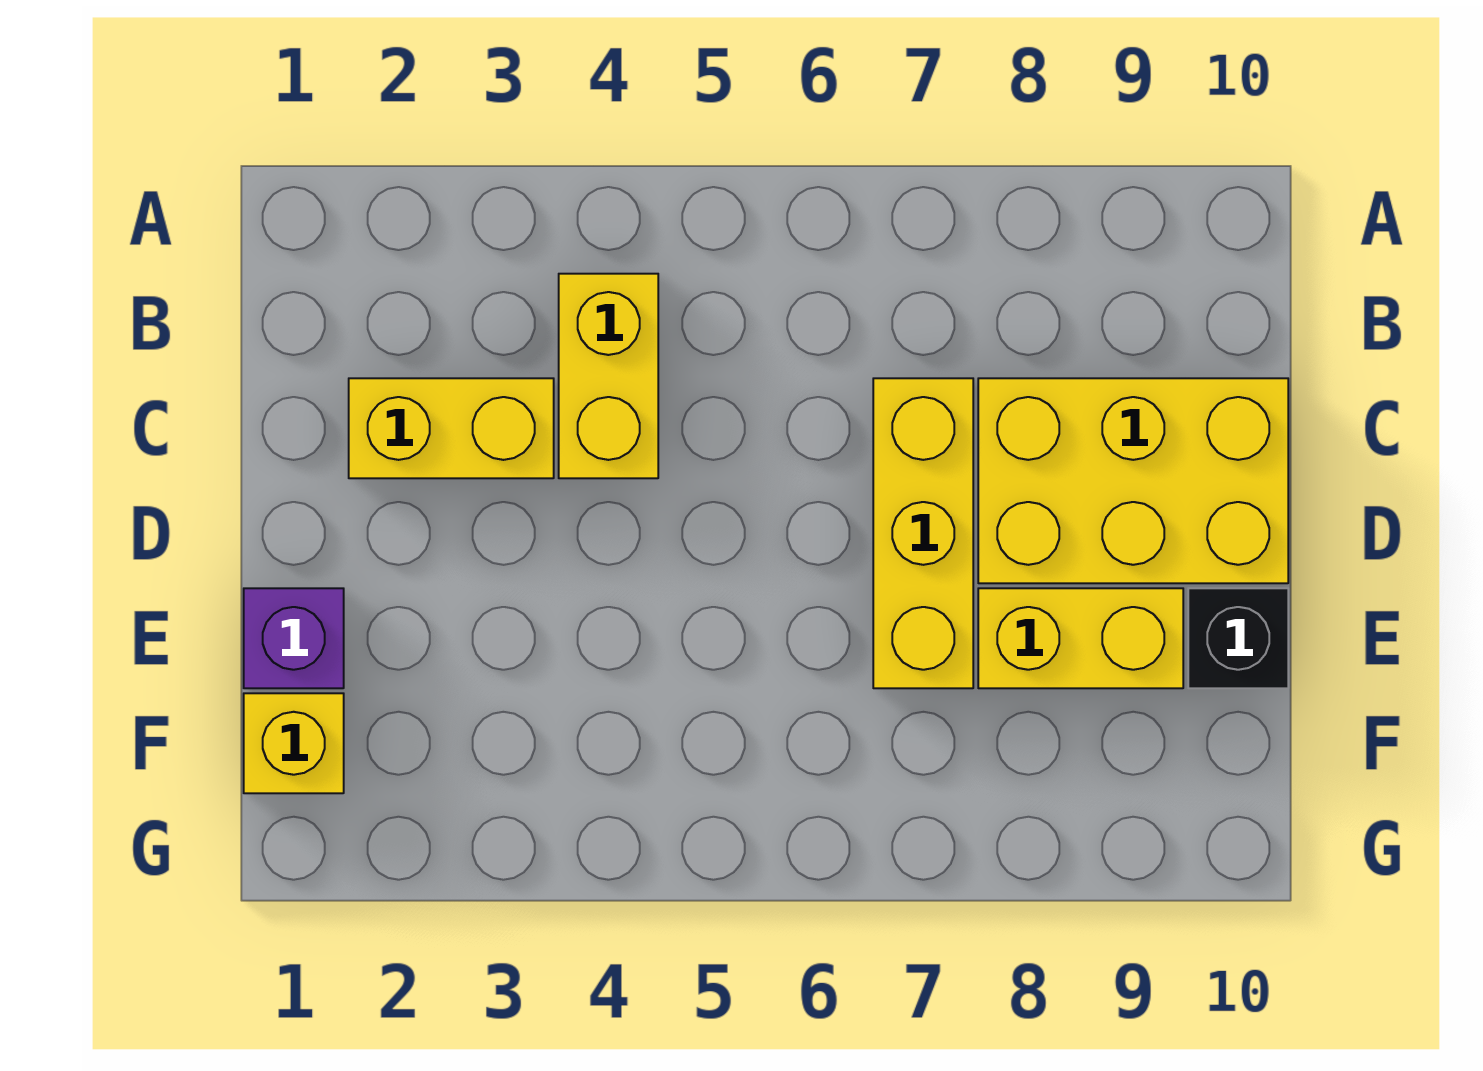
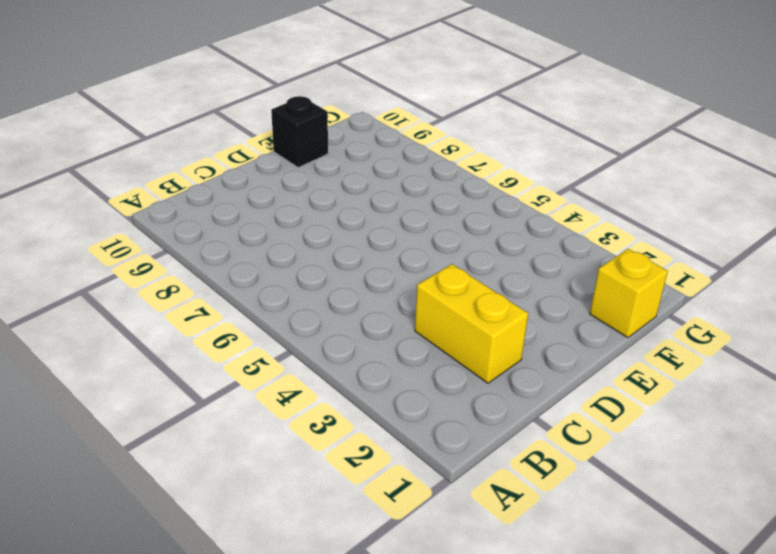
none -> yellow brick B4:C4 level 1
none -> yellow brick C7:E7 level 1

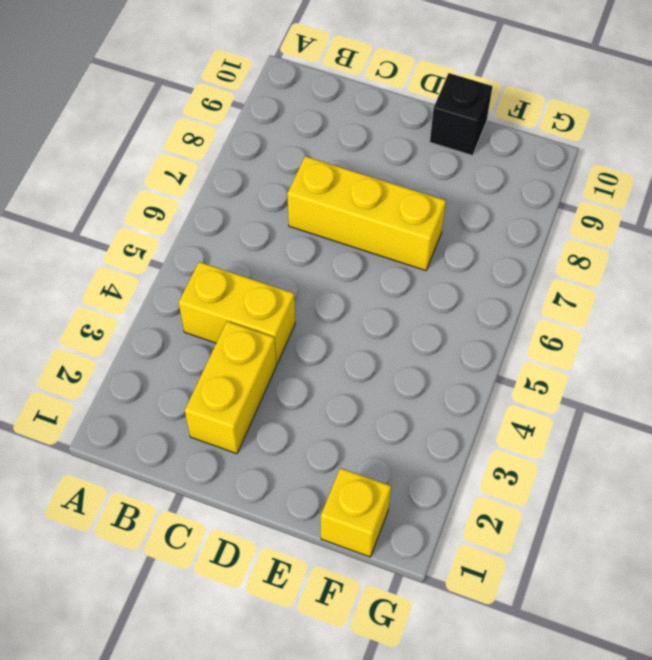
none -> yellow brick C8:D10 level 1
none -> purple brick E1 level 1

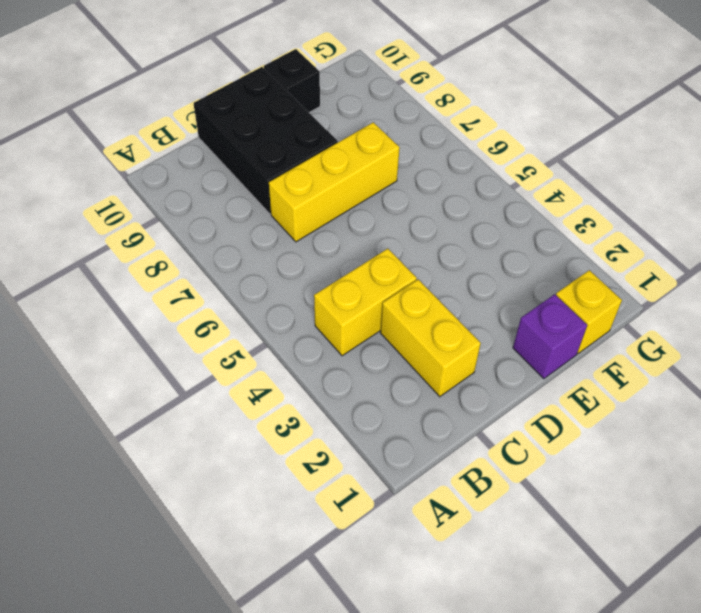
black brick C8:D10 level 1 -> yellow brick C8:D10 level 1
none -> yellow brick E8:E9 level 1

